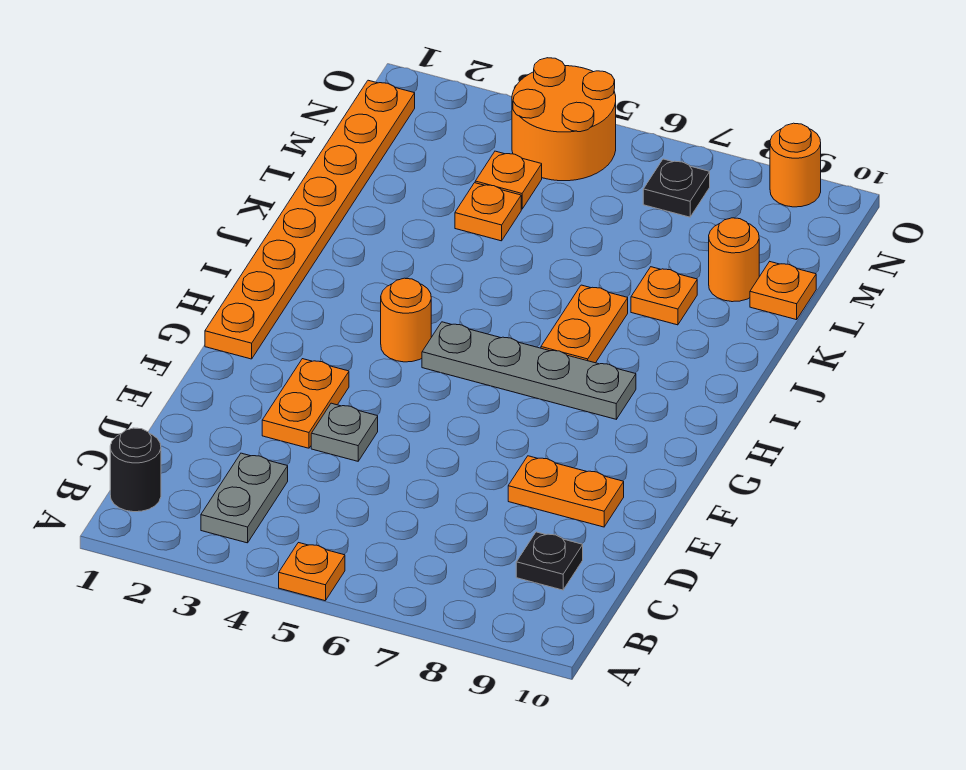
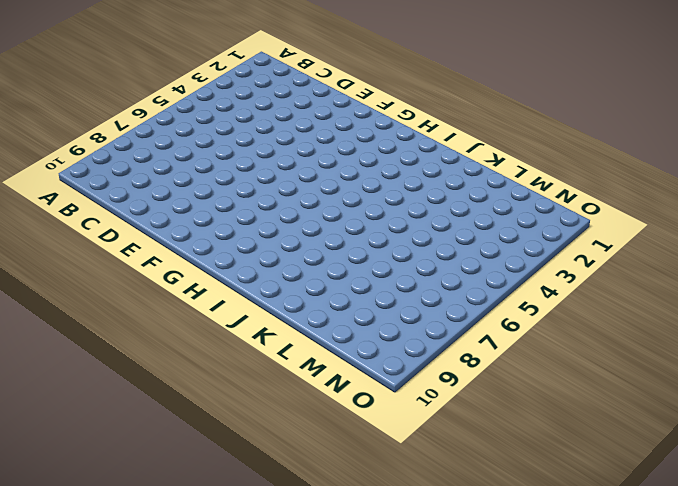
none -> orange plate A5 level 1
none -> black round brick B1 level 1
none -> grey plate B3:C3 level 1

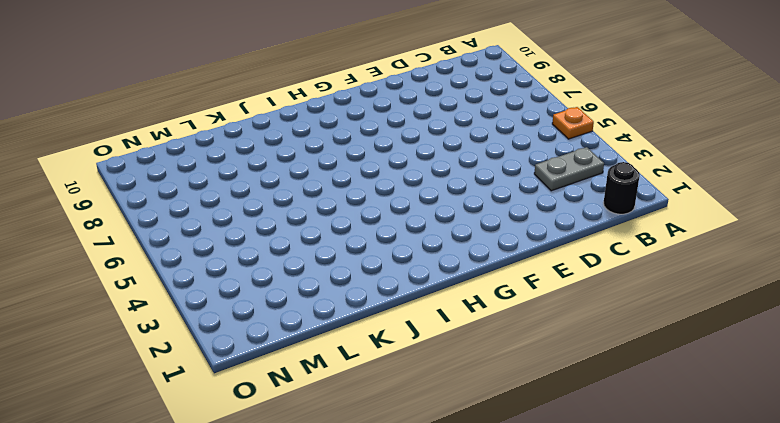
none -> black plate C9 level 1
none -> orange plate E3:F3 level 1
none -> grey plate E4 level 1

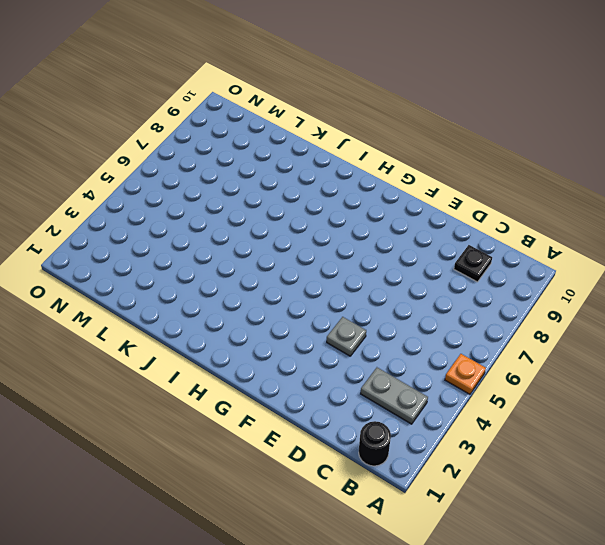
none -> orange plate E3:F3 level 1
none -> orange plate E8:E9 level 1
none -> orange plate G1:N1 level 1

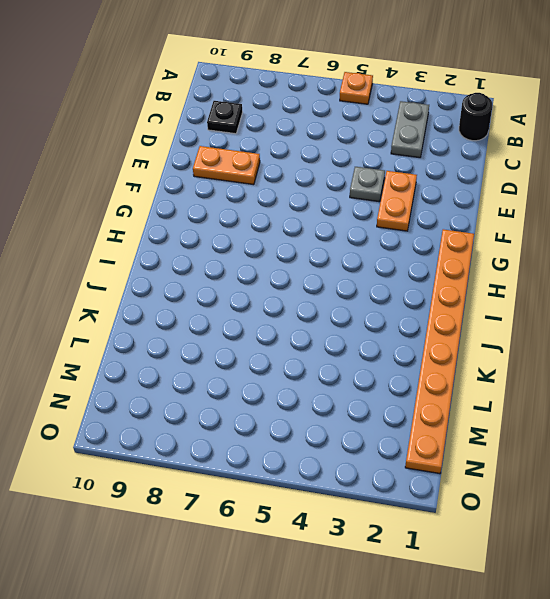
none -> orange round brick H4 level 1
none -> grey plate H5:H8 level 1
none -> orange plate I7:J7 level 1

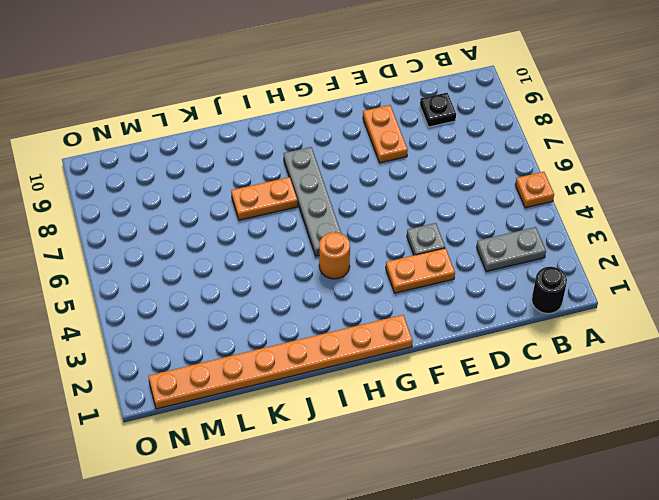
none -> orange plate K8 level 1
none -> orange plate L4 level 1
none -> orange round brick L9 level 1

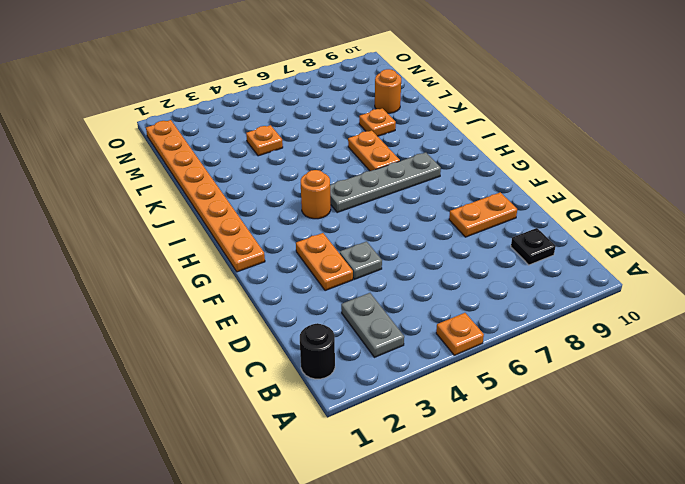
none -> orange plate L10 level 1
none -> orange plate M4 level 1
none -> orange round brick N4:O5 level 1

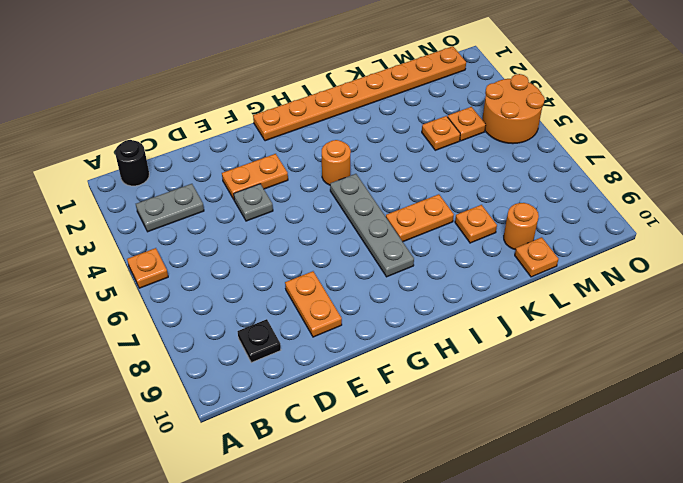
none -> black plate N7 level 1
none -> orange round brick O9 level 1

